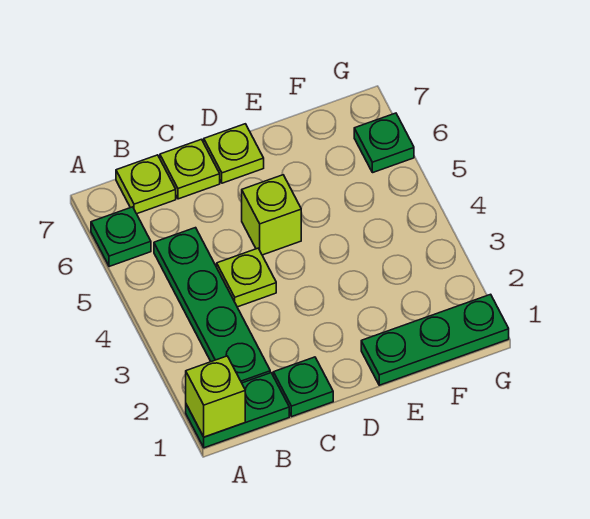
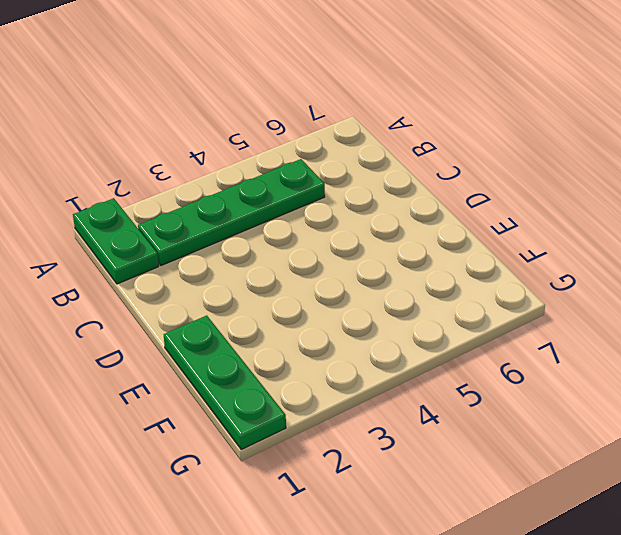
none -> green plate A6 level 1
none -> lime plate B7 level 1
none -> green plate C1 level 1

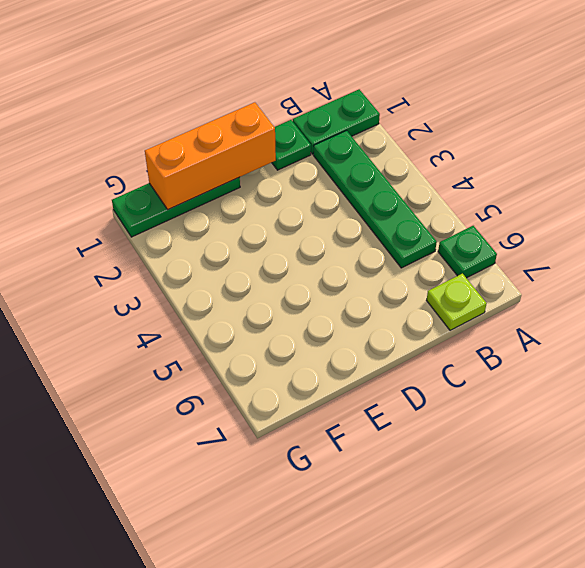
orange brick D1:F1 level 2 -> none
none -> lime plate C4 level 1
none -> lime plate C7 level 1
none -> lime brick D5 level 1

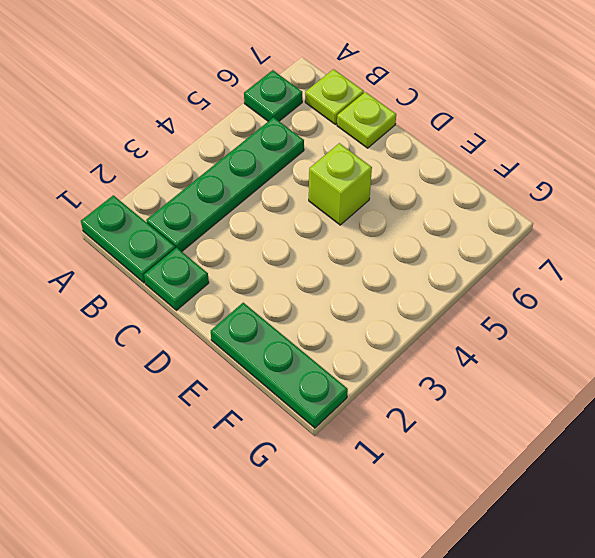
none -> lime plate C4 level 1
none -> lime plate D7 level 1
none -> green plate G6 level 1

